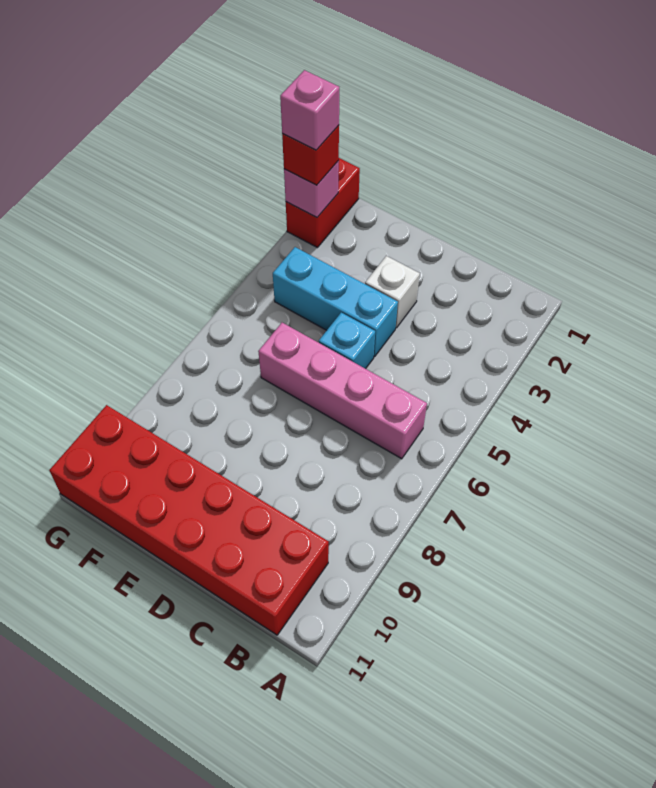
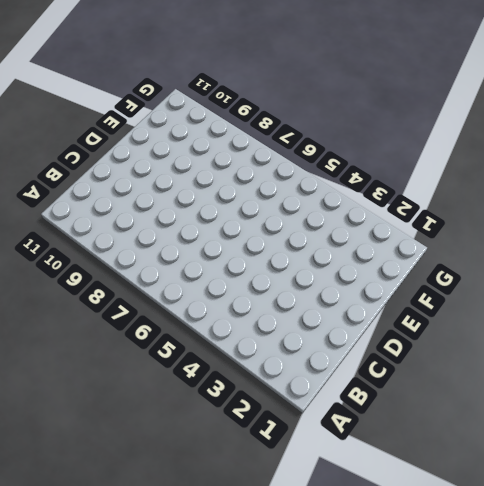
none -> pink brick B6:E6 level 1
none -> red brick B10:G11 level 1

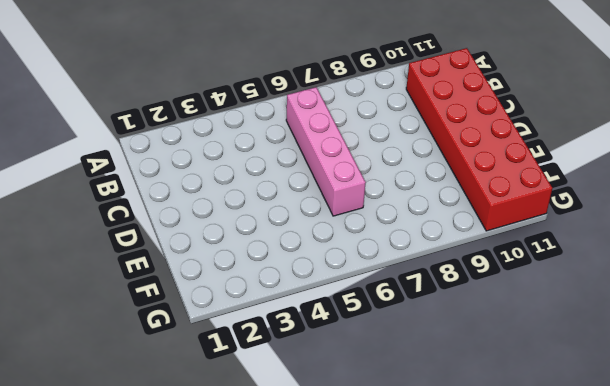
none -> white brick D3 level 1
none -> cyan brick D4:F4 level 1

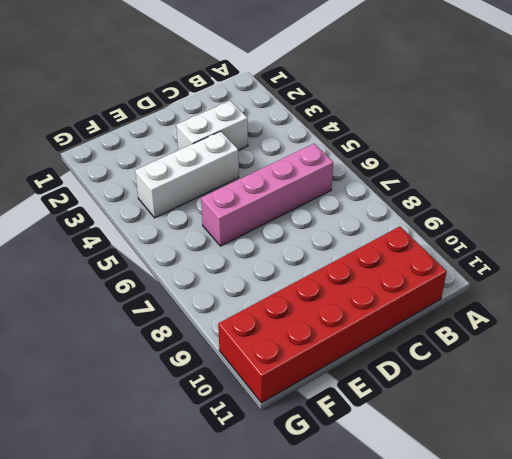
white brick C3:D3 level 1 -> white brick D3 level 1
white brick D4:F4 level 1 -> cyan brick D4:F4 level 1
none -> cyan brick D5 level 1
none -> red brick G1:G2 level 1

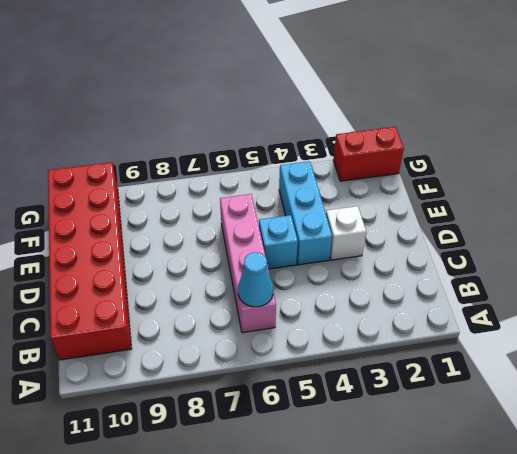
cyan cone B6 level 2 -> none
none -> pink brick G2 level 2
none -> red brick G2 level 3

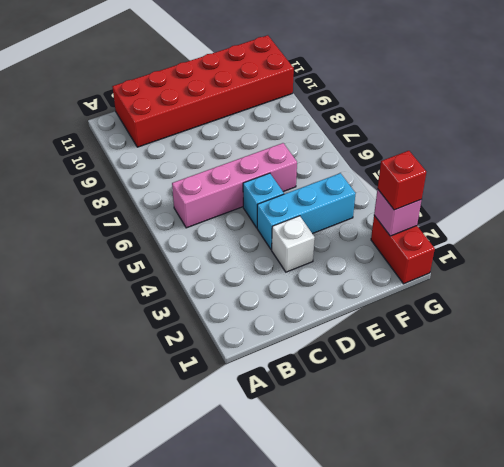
none -> pink brick G2 level 4

